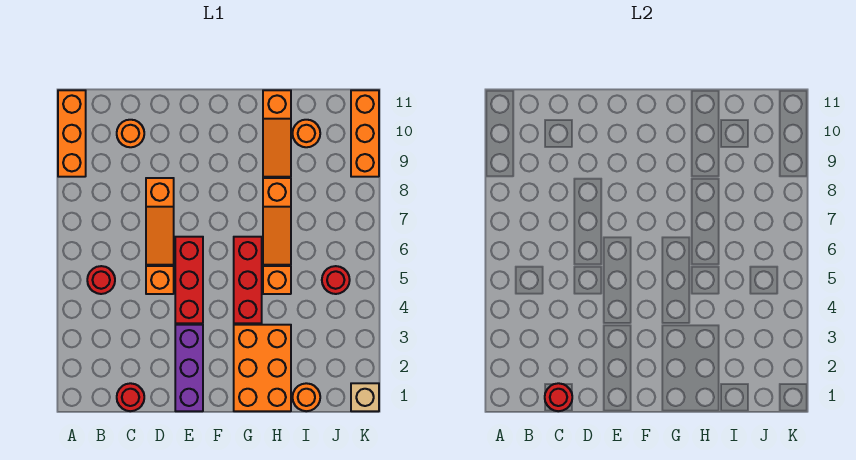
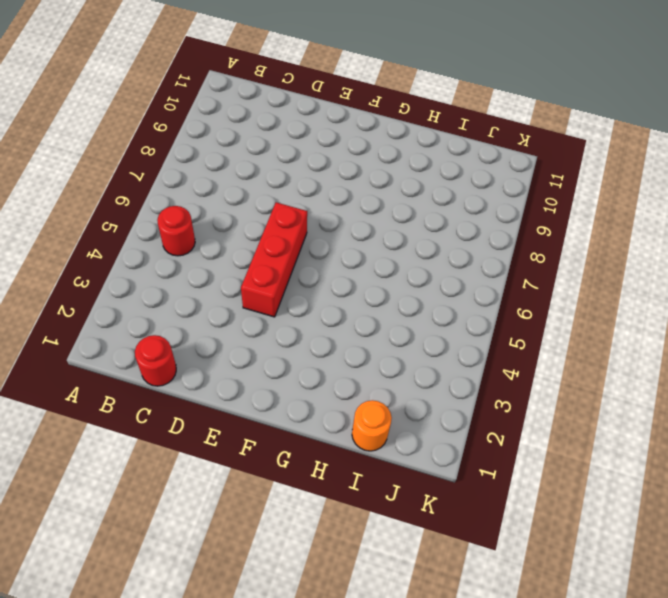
none -> orange brick A9:A11 level 1
none -> orange round brick C10 level 1
none -> orange brick D5 level 1

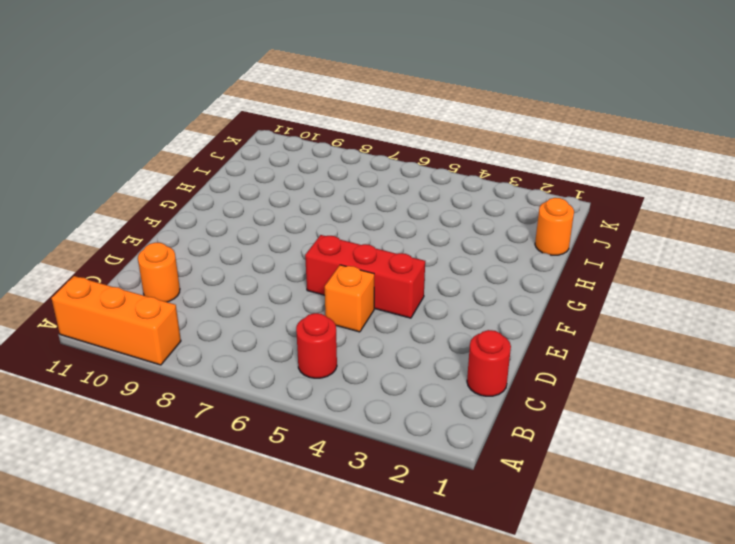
none -> orange slope D6:D8 level 1 top 8
none -> purple brick E1:E3 level 1
none -> orange brick G1:H3 level 1

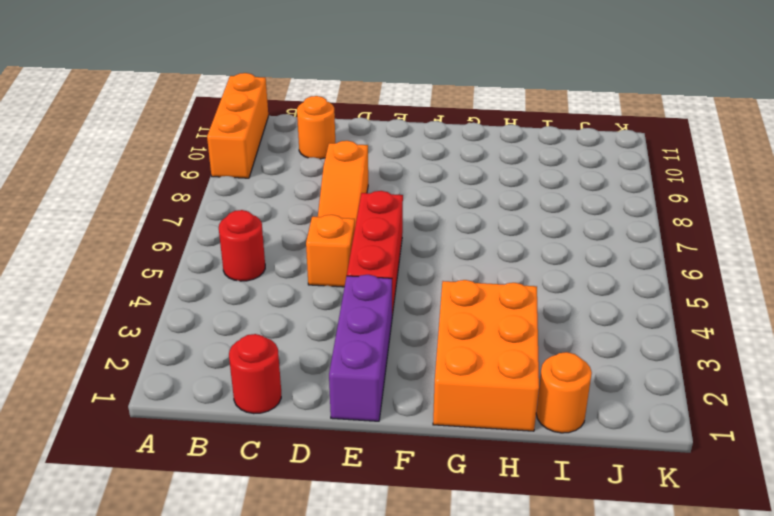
none -> red brick G4:G6 level 1
none -> orange brick H5 level 1
none -> orange slope H6:H8 level 1 top 8

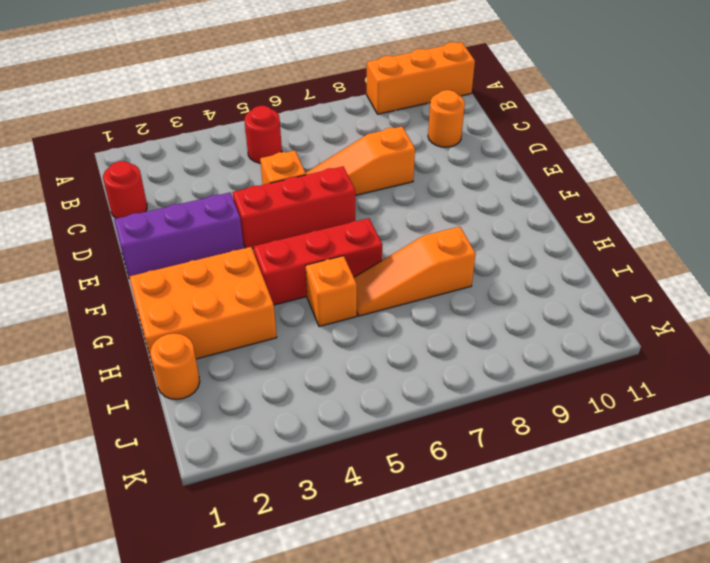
none -> orange slope H9:H11 level 1 top 11
none -> orange round brick I10 level 1
none -> red round brick J5 level 1

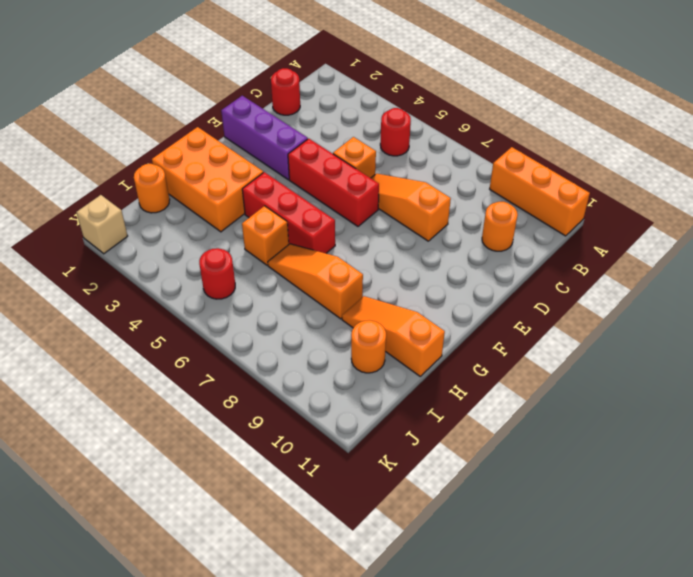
none -> orange brick K9:K11 level 1
none -> red round brick C1 level 2

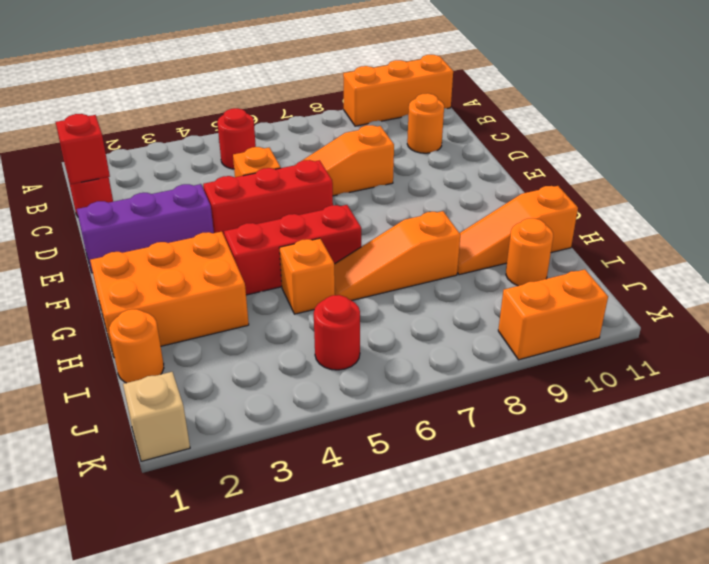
red brick C1 level 2 -> red round brick C1 level 2
orange brick K9:K10 level 1 -> orange brick K9:K11 level 1

